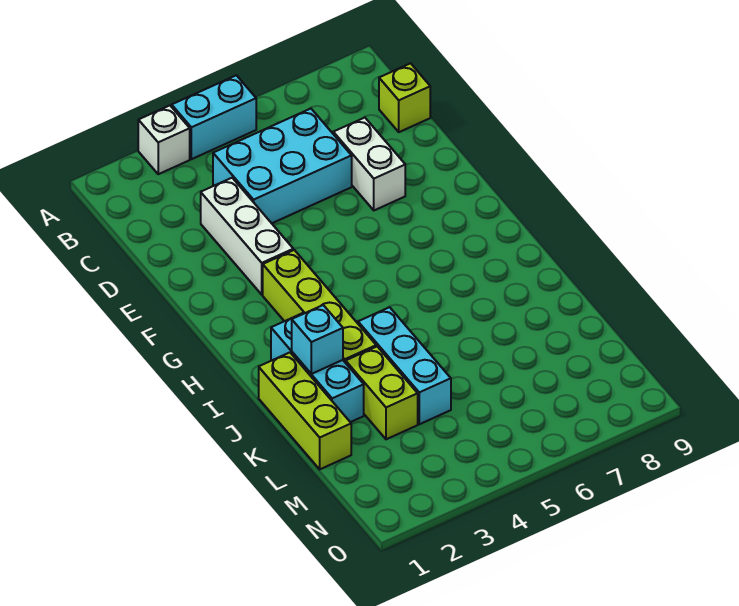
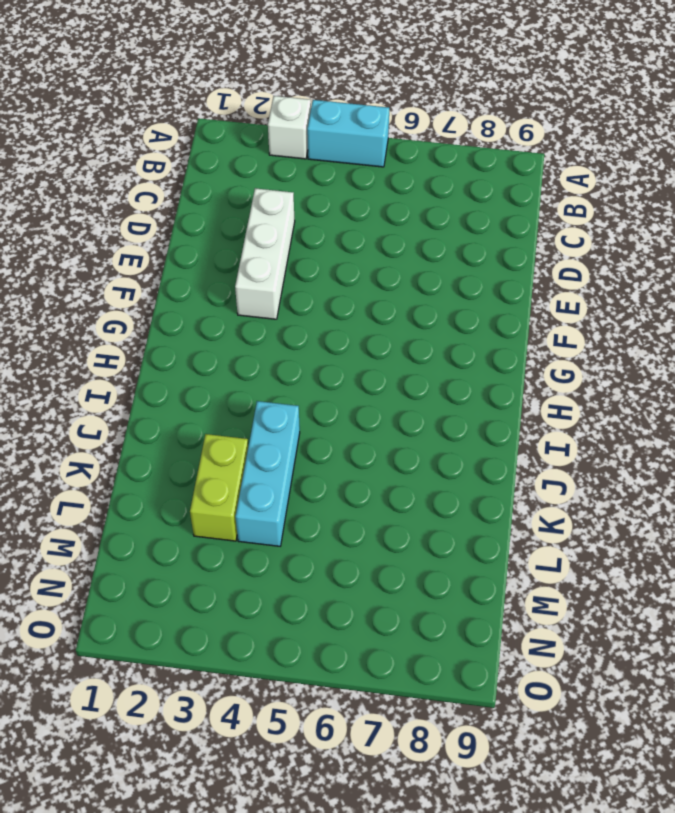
none -> cyan brick C4:D6 level 1
none -> lime brick C9 level 1
none -> white brick D7:E7 level 1

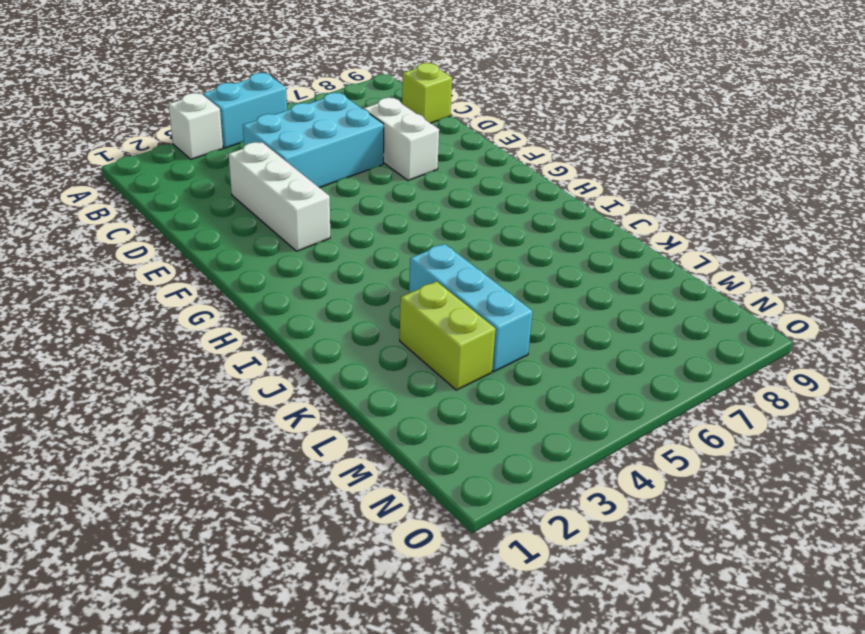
none -> lime brick G3:J3 level 1
none -> cyan brick I2:K2 level 1
none -> lime brick J1:L1 level 1

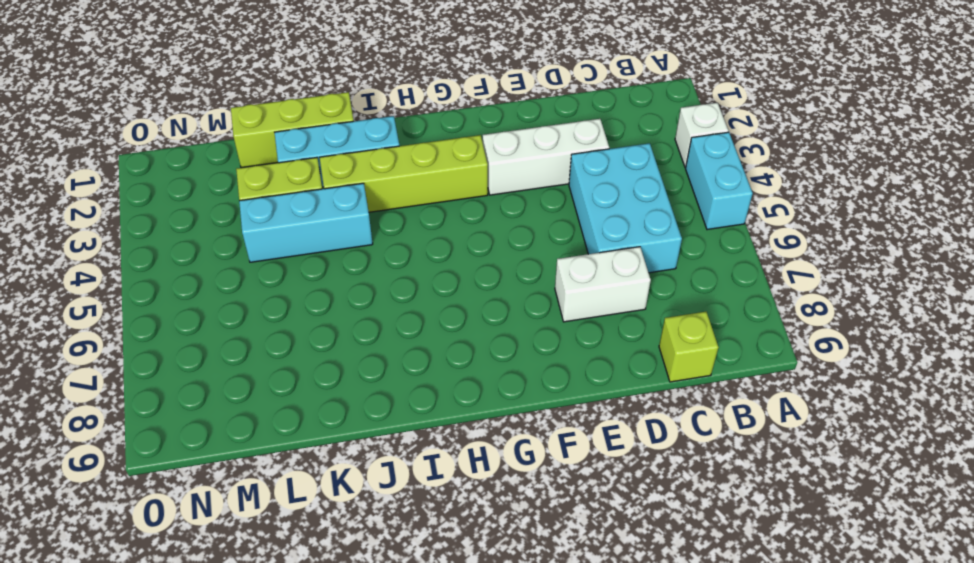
none -> cyan brick J2 level 2

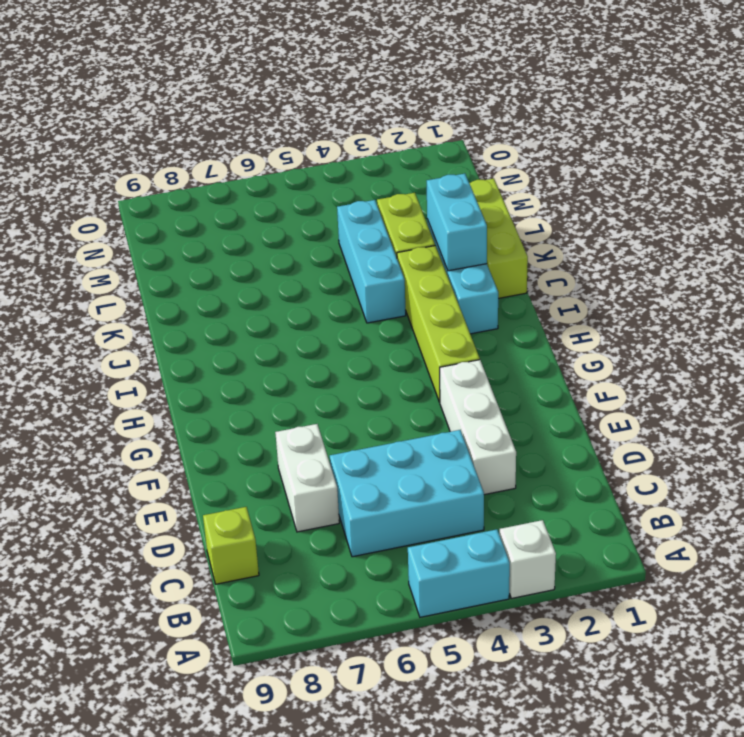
cyan brick J2:K2 level 2 -> cyan brick J2 level 2

